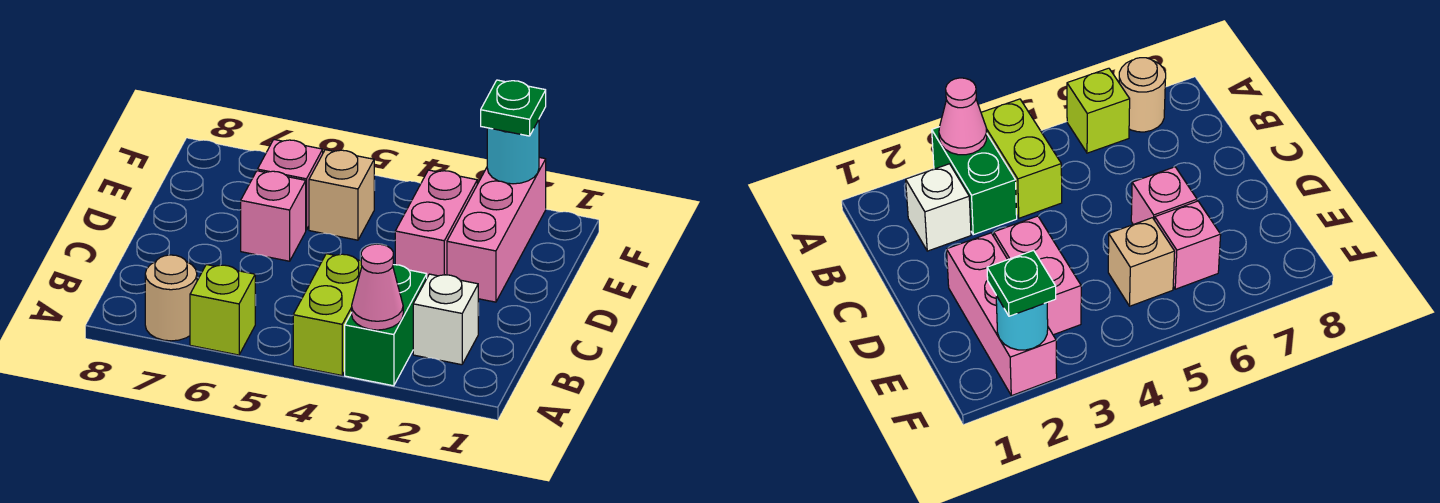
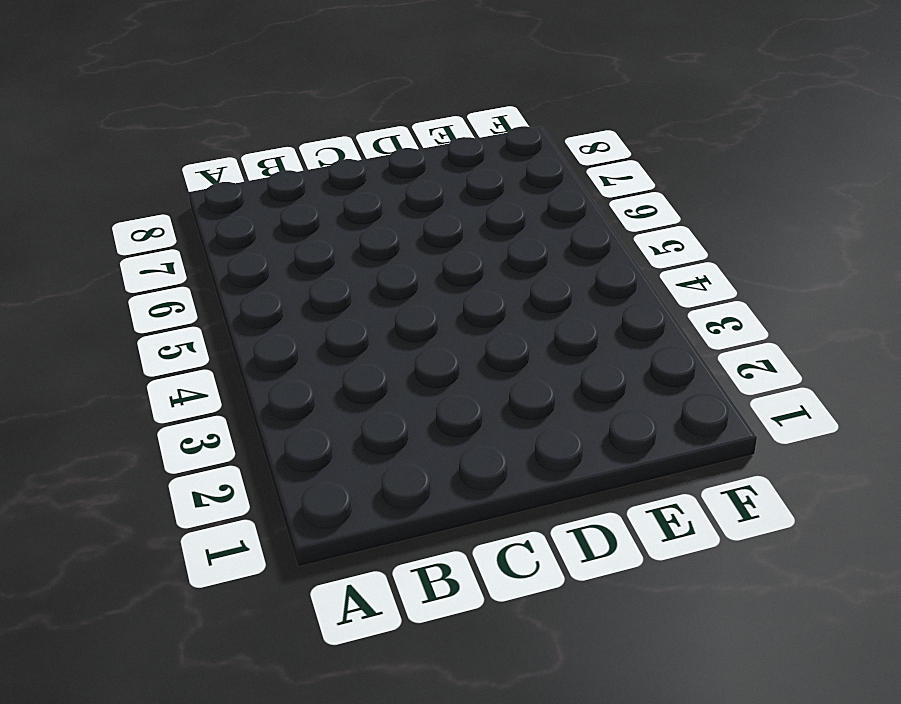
none -> green brick A3:B3 level 1
none -> lime brick A4:B4 level 1
none -> lime brick A6 level 1

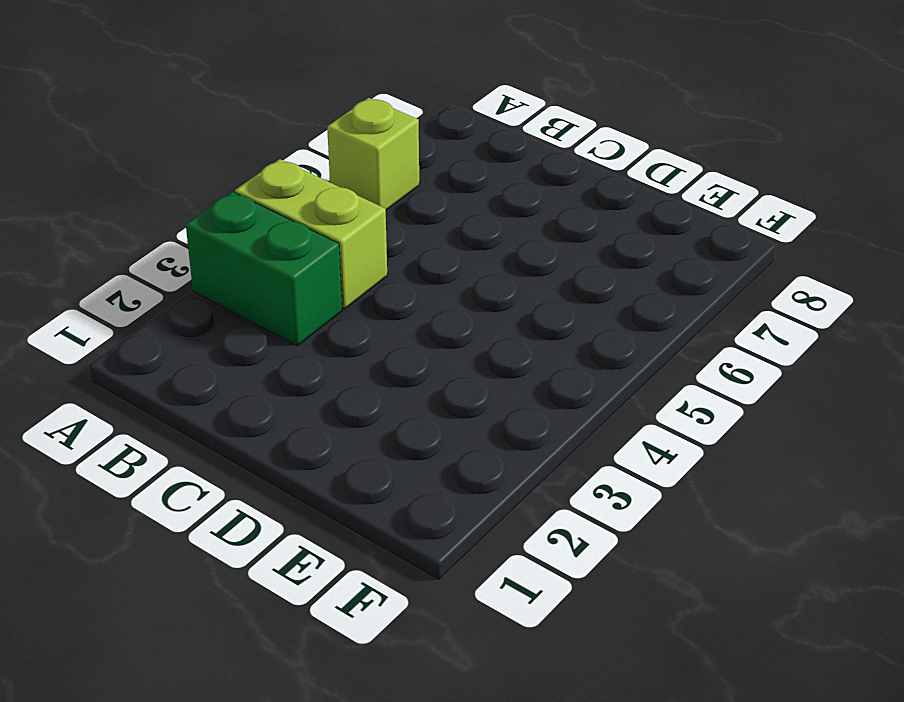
none -> tan round brick A7 level 1
none -> white brick B2 level 1
none -> pink brick D2:F2 level 1

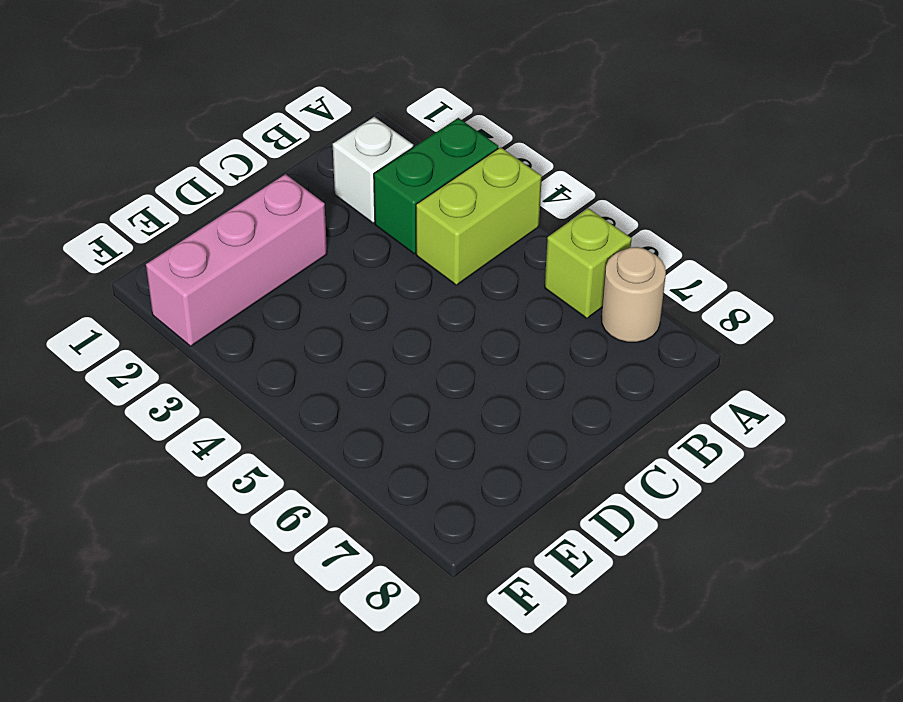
none -> pink brick D3:E3 level 1
none -> pink brick D6 level 1
none -> tan brick E5 level 1

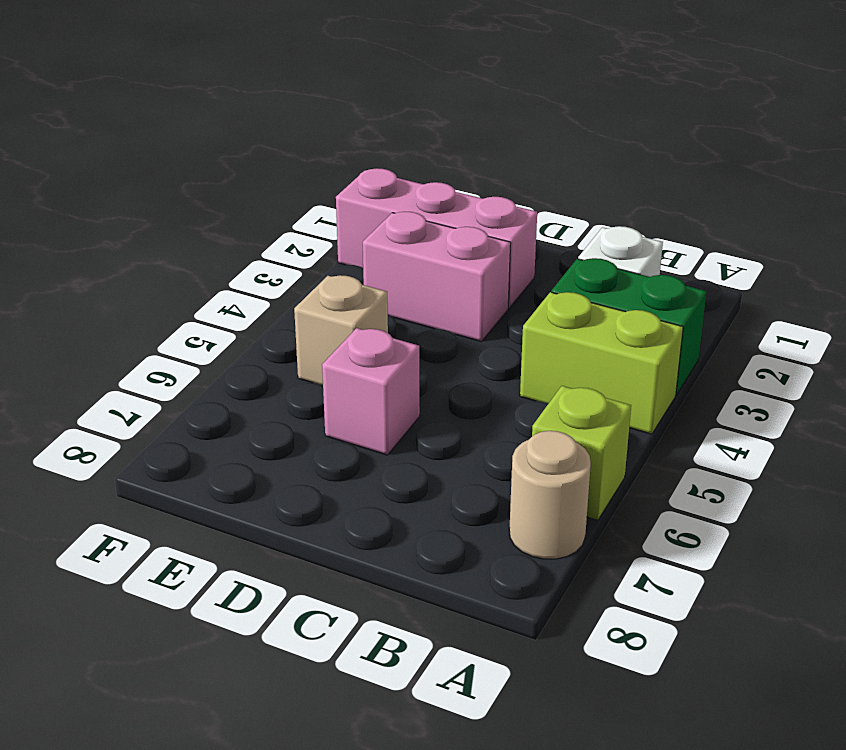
none -> pink brick E6 level 1
none -> pink cone A3 level 2
none -> cyan round brick F2 level 2

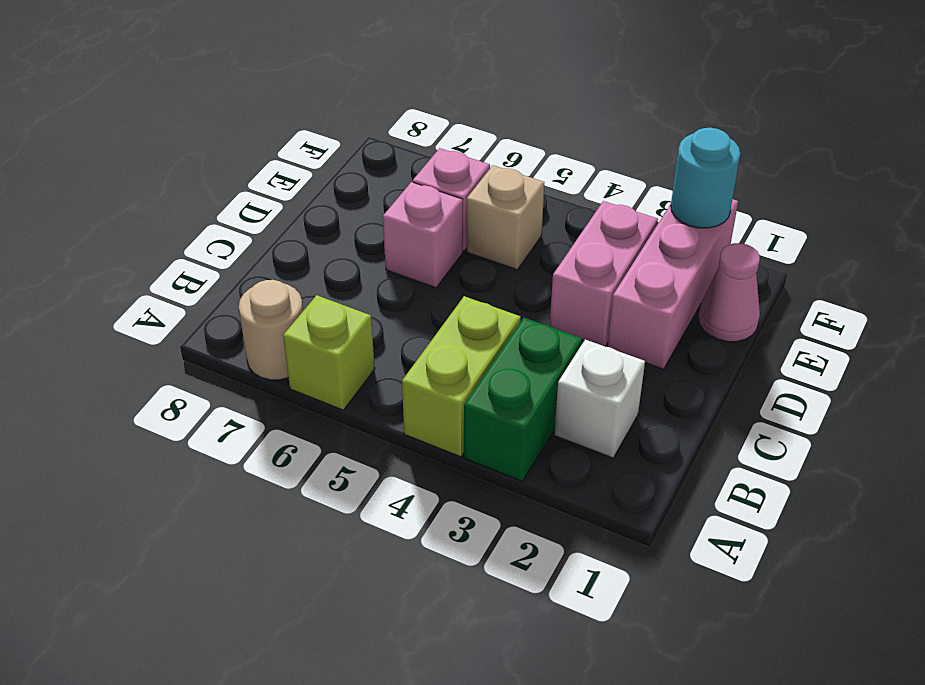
pink cone E1 level 1 -> pink cone A3 level 2
none -> green plate F2 level 3

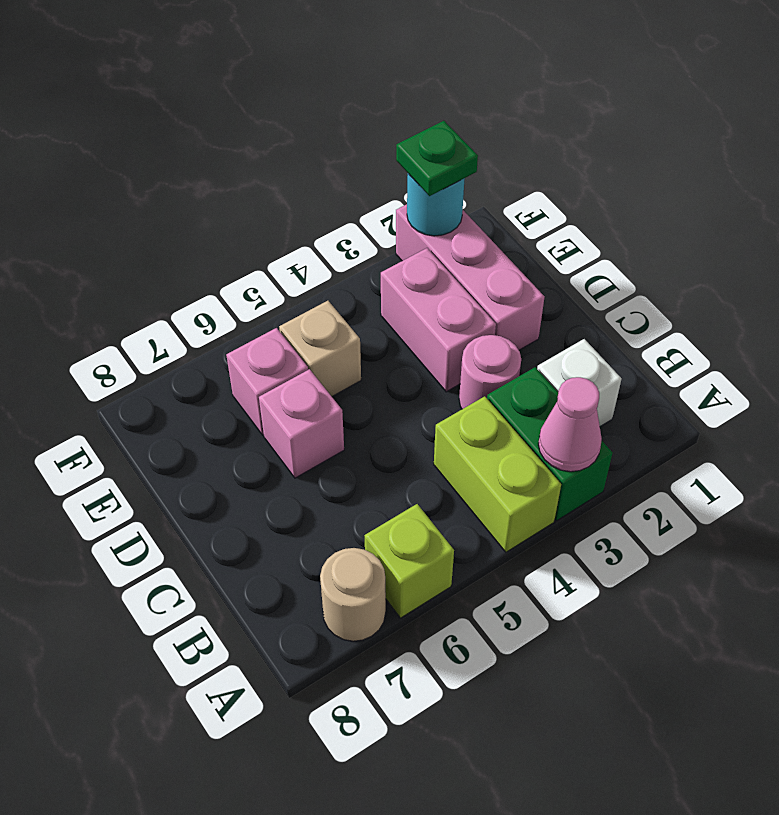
pink round brick C3 level 1 -> none

